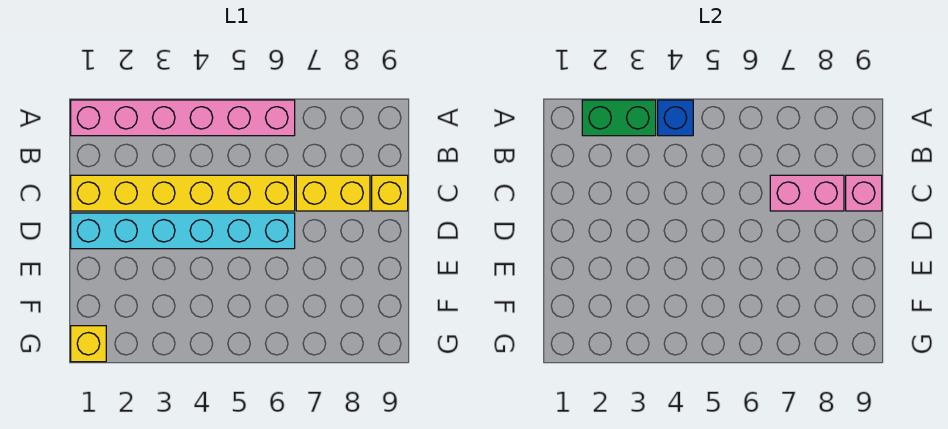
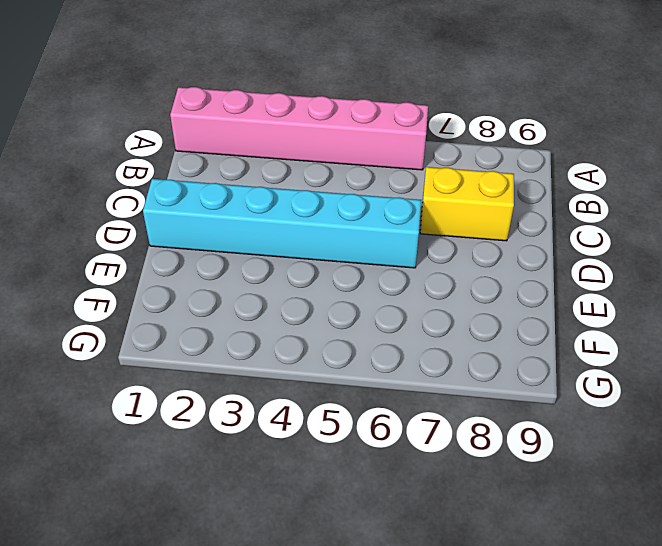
none -> yellow brick C1:C6 level 1
none -> yellow brick C9 level 1

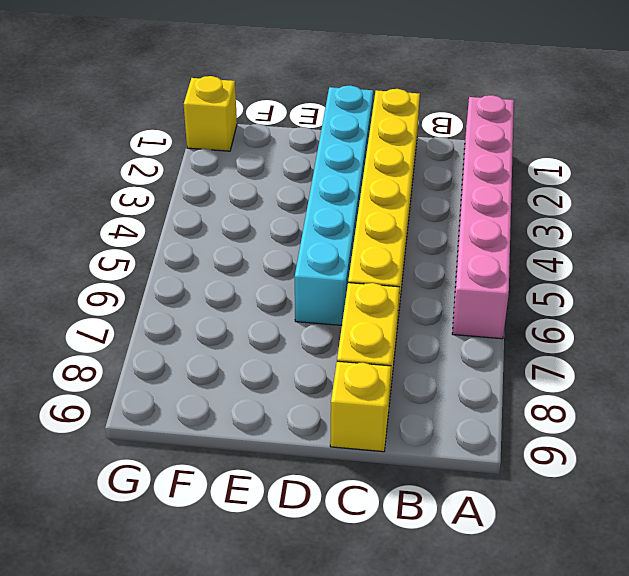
none -> green brick A2:A3 level 2
none -> blue brick A4 level 2

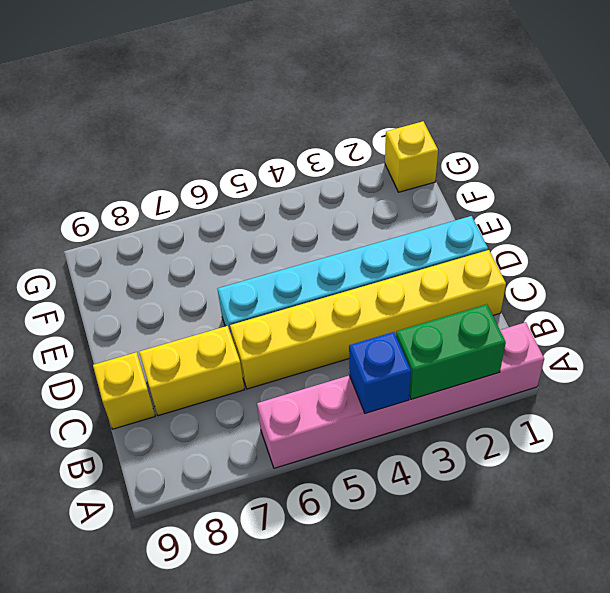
none -> pink brick C7:C8 level 2
none -> pink brick C9 level 2

